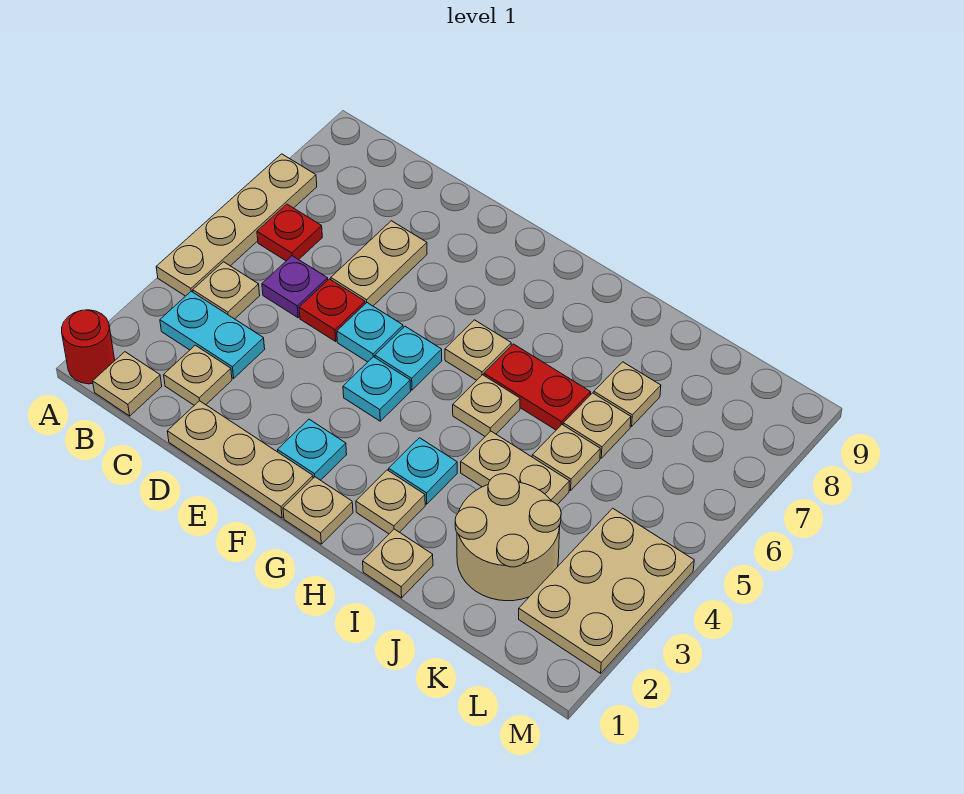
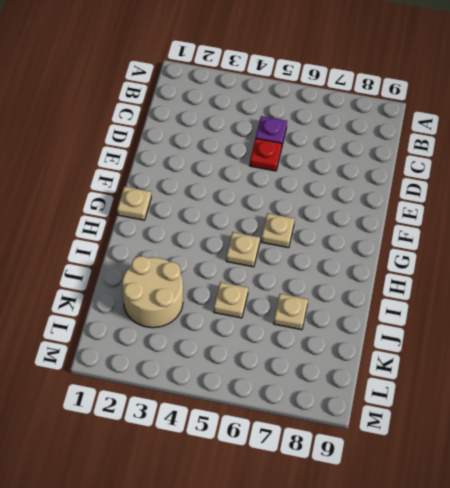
none -> red round brick A1 level 1
none -> tan plate A4:A7 level 1
none -> tan plate B1 level 1

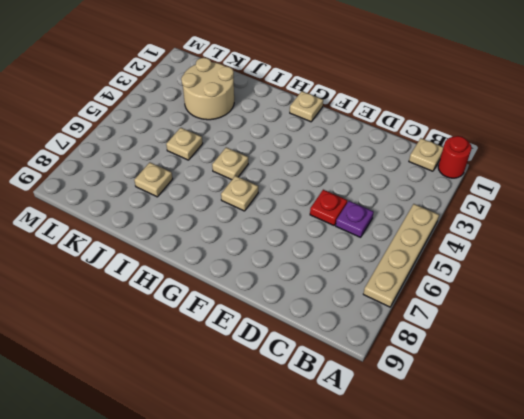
none -> cyan plate B3:C3 level 1
none -> tan plate B4 level 1
none -> red plate B6 level 1

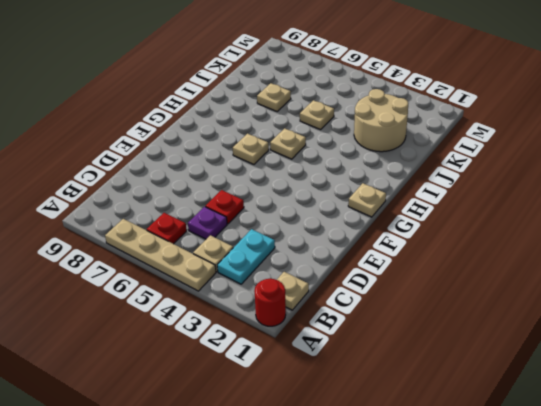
none -> tan plate C2 level 1
none -> tan plate D1:F1 level 1
none -> tan plate D6:D7 level 1

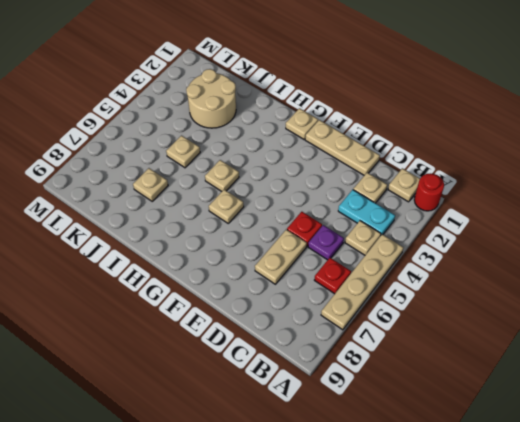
none -> cyan plate E5 level 1
none -> cyan plate F2 level 1
none -> cyan plate F4 level 1

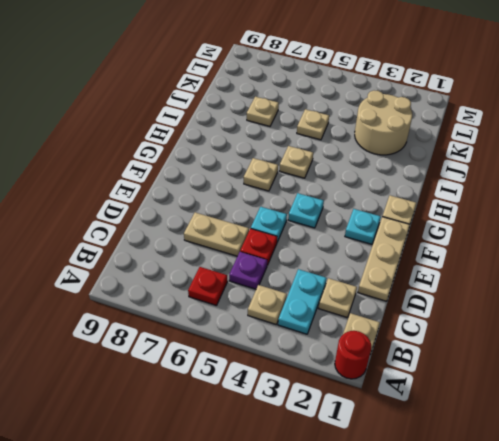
none -> tan plate A4:A7 level 1
none -> cyan plate F5 level 1
none -> tan plate H2 level 1

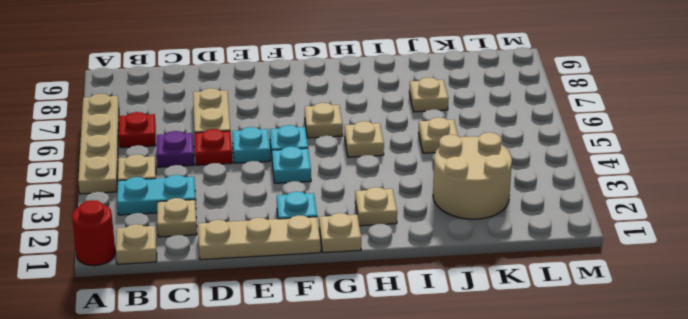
none -> cyan plate H3 level 1
none -> red plate H6:I6 level 1
none -> tan plate I1 level 1

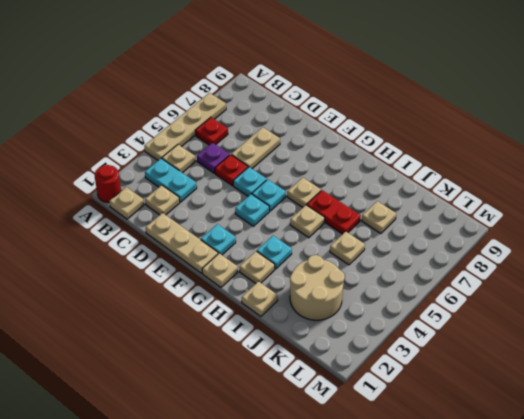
none -> tan plate I4:J4 level 1
none -> tan plate J6 level 1
none -> tan plate L2:M4 level 1

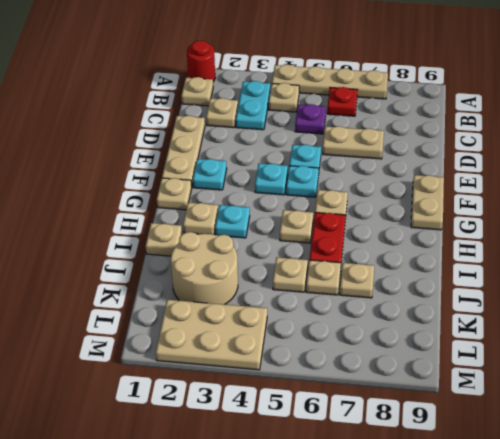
tan plate F9:G9 level 1 -> tan plate I4:J4 level 1
none -> red plate D5 level 1

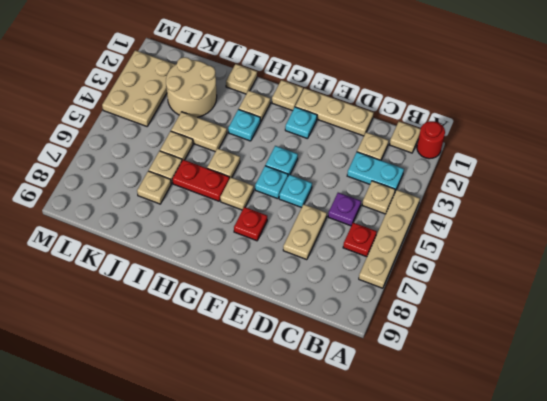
red plate F7 level 1 -> red plate D5 level 1

